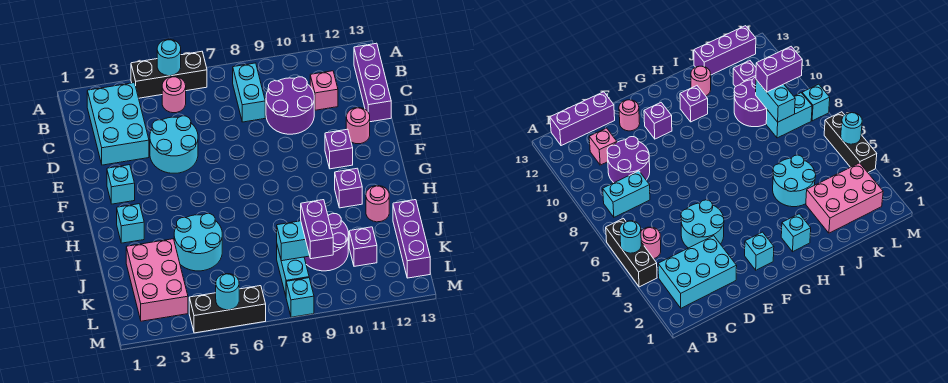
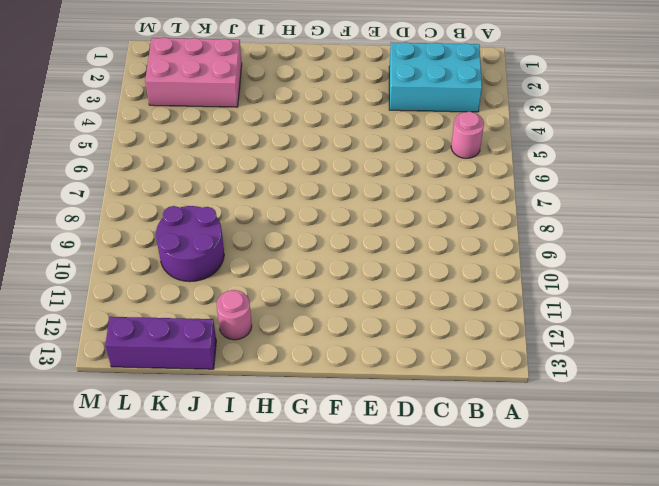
none -> black brick A4:A6 level 1
none -> cyan brick B8:C8 level 1
none -> purple brick B13:D13 level 1

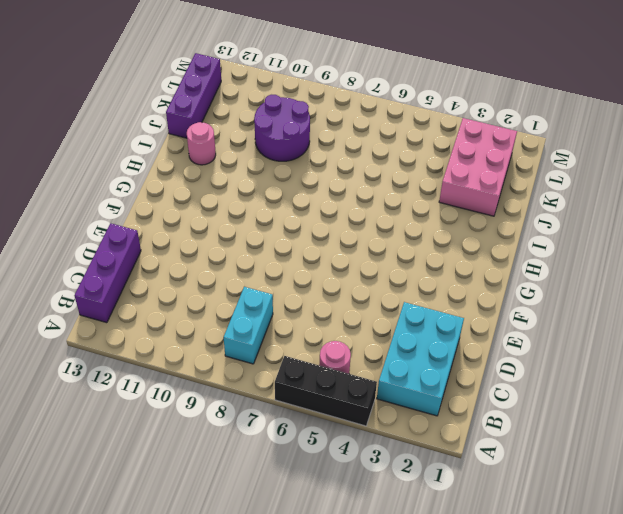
none -> purple round brick C9:D10 level 1
none -> pink brick C11 level 1
none -> cyan round brick D4:E5 level 1

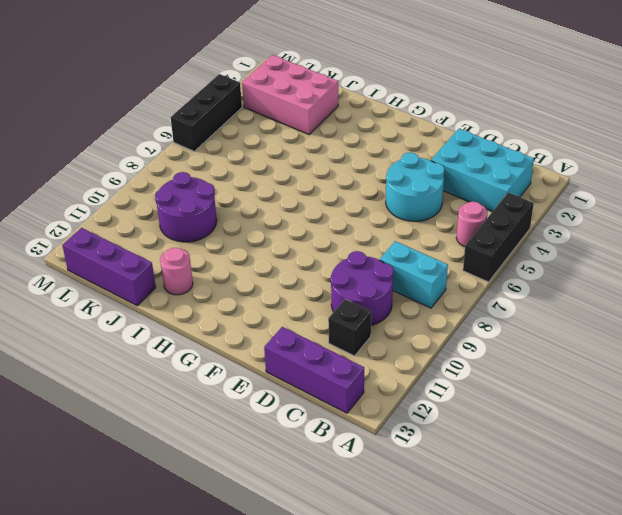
black brick C11 level 1 -> pink brick C11 level 1
none -> pink round brick E12 level 1
none -> cyan brick F2 level 1
none -> purple brick F11 level 1

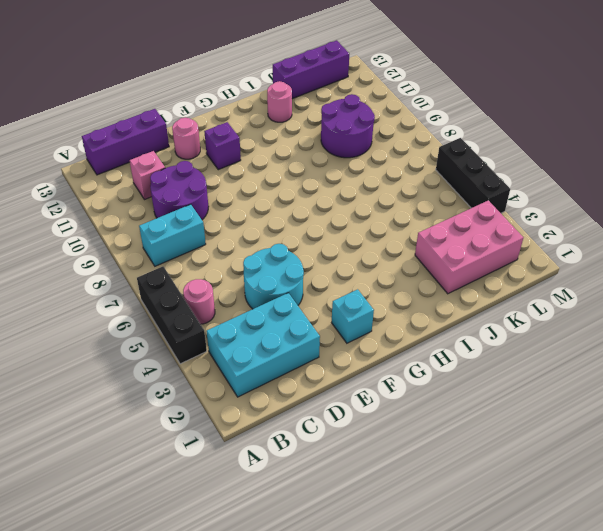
none -> cyan brick H2 level 1
none -> purple brick H11 level 1
none -> cyan round brick I4:J5 level 1

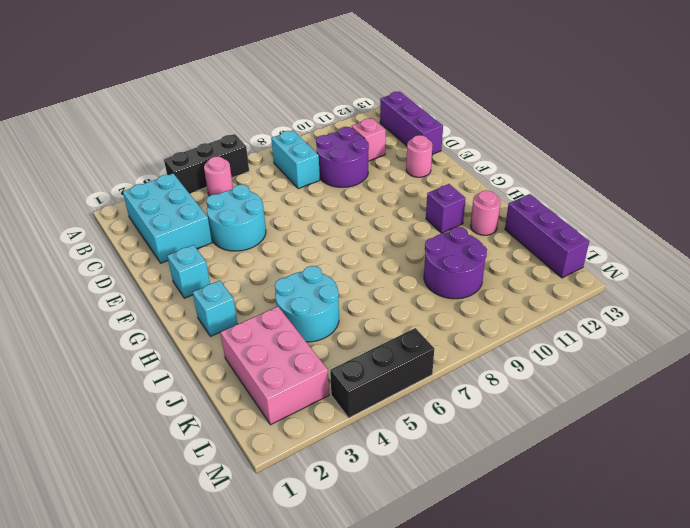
none -> purple brick F11 level 1
none -> cyan brick K8:L8 level 1
none -> purple brick K11 level 1

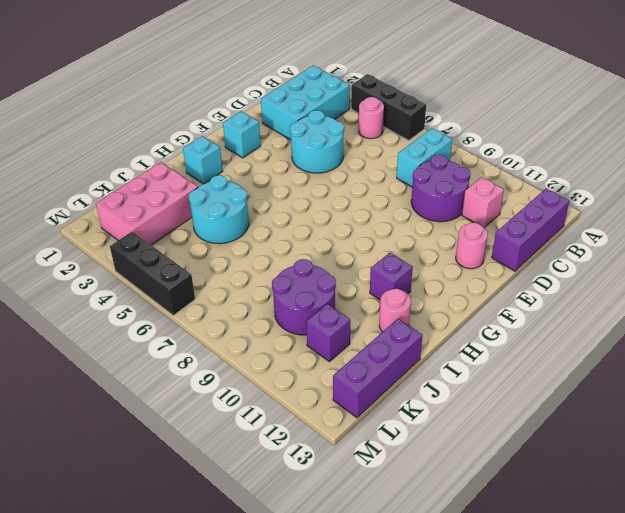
none -> purple brick F11 level 1
none -> cyan brick K8:L8 level 1
none -> cyan brick M8 level 1

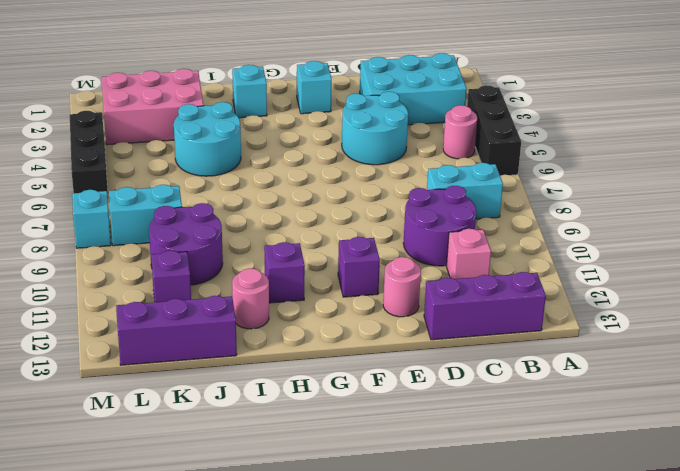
none -> cyan round brick A5 level 2
none -> cyan brick K8:K9 level 2
none -> cyan round brick M5 level 2

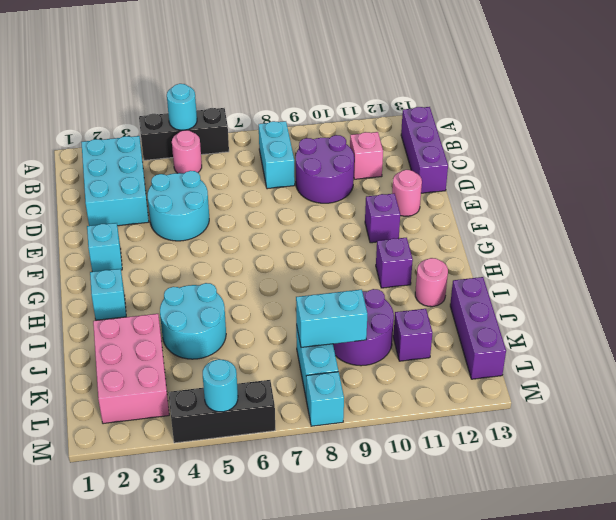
none -> purple brick K9:L9 level 3

